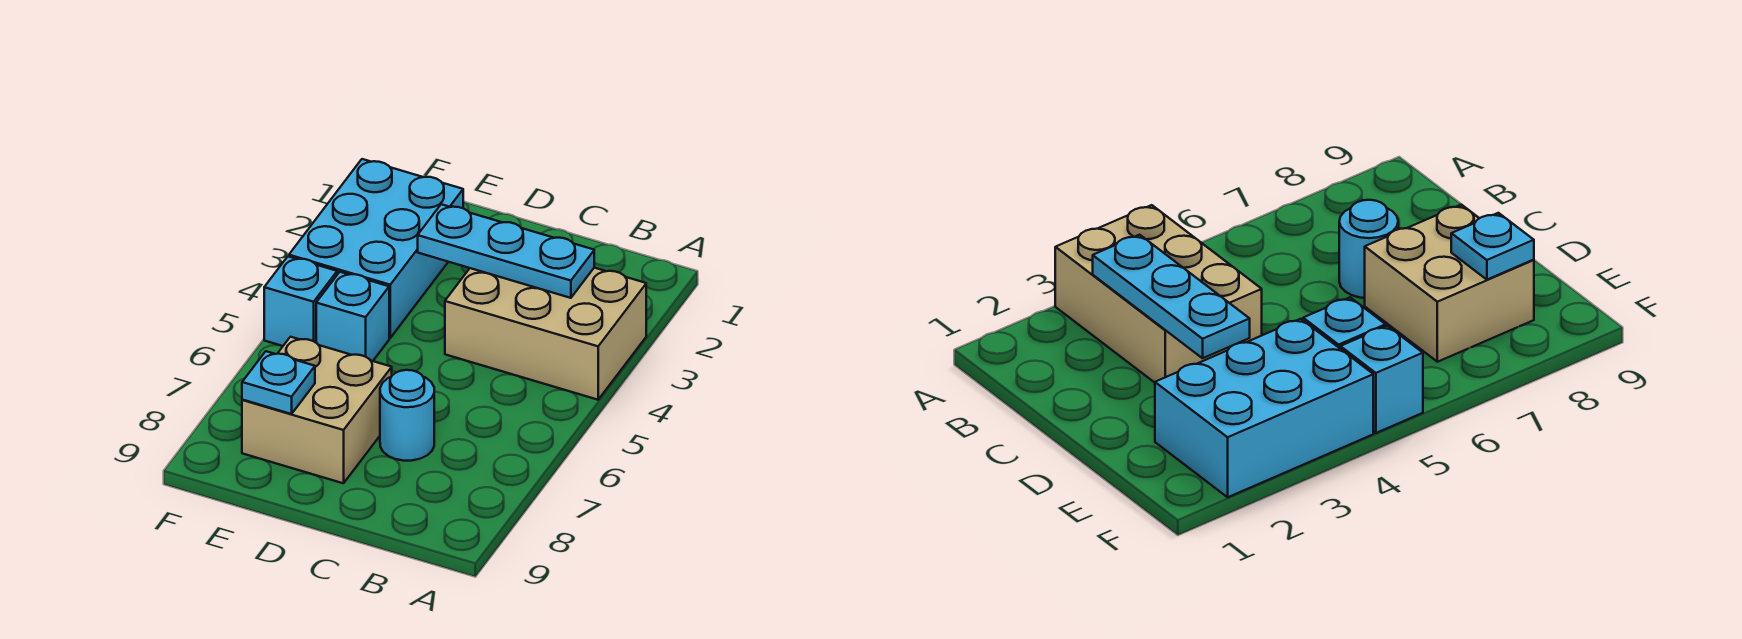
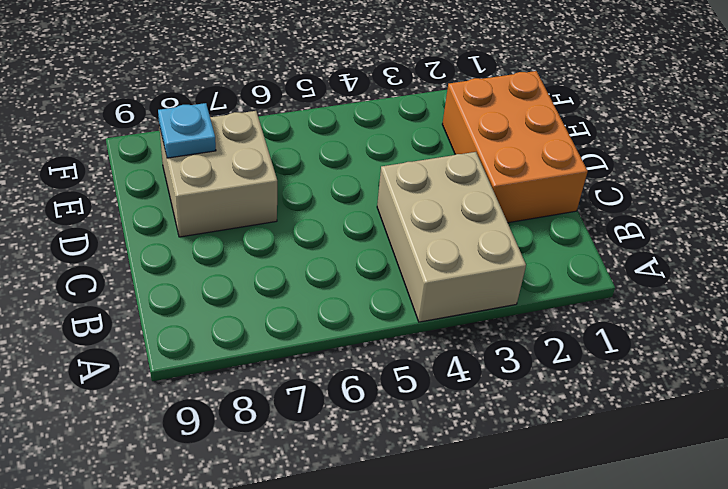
orange brick C1:E2 level 1 -> cyan brick E2:F4 level 1
none -> cyan round brick C7 level 1
none -> cyan brick E5 level 1

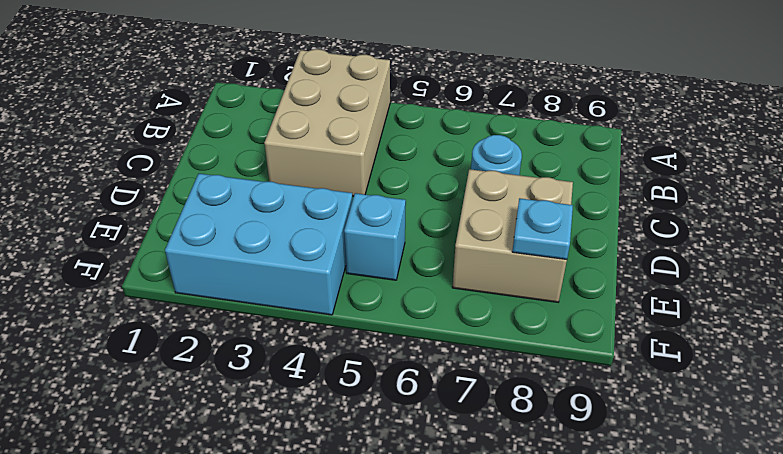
none -> cyan brick F5 level 1
none -> cyan plate B3:D3 level 2

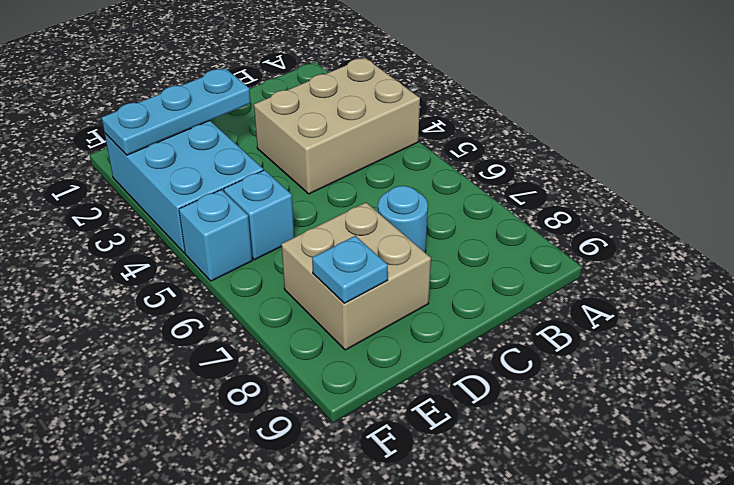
cyan plate D2:F2 level 2 -> cyan plate B3:D3 level 2

